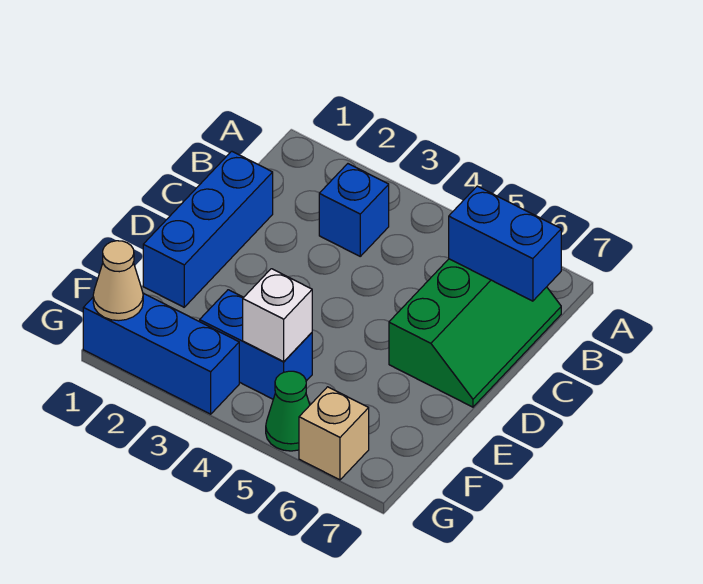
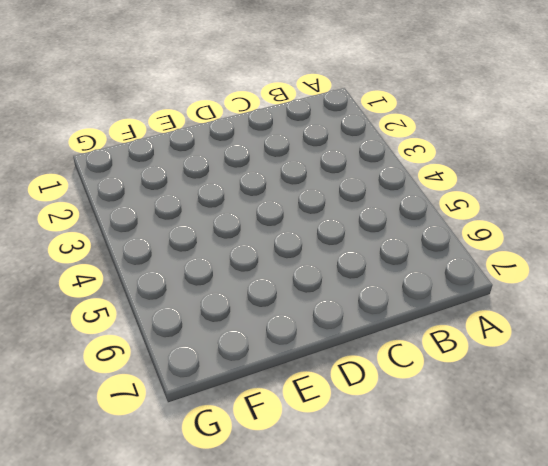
none -> blue brick B3 level 1
none -> green slope B6:D7 level 1 top 6

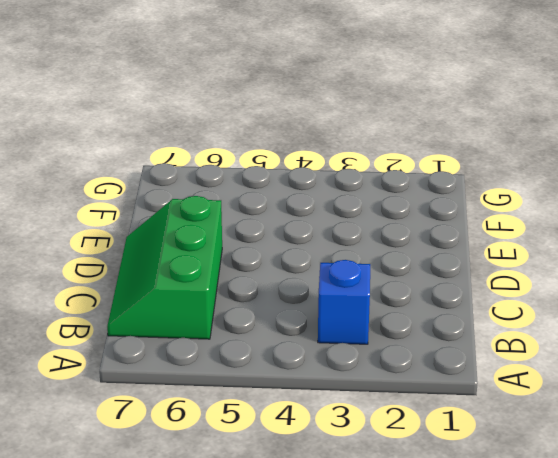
none -> blue brick C1:E1 level 1
none -> blue brick F3:F4 level 1

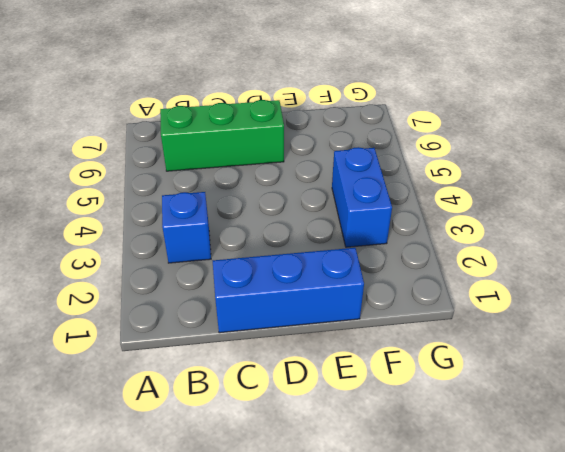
none -> blue brick G1:G3 level 1
none -> green cone G5 level 1

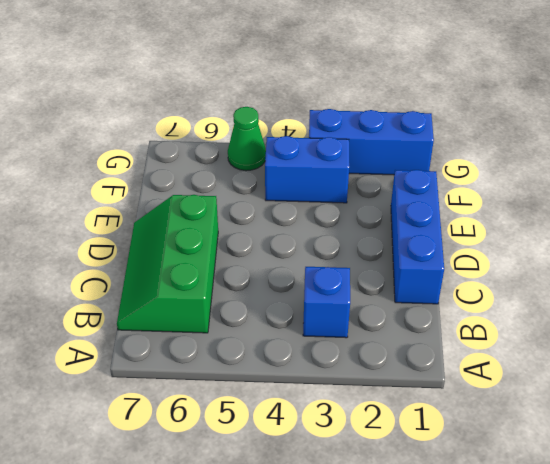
none -> tan brick G6 level 1
none -> blue brick B6:B7 level 2

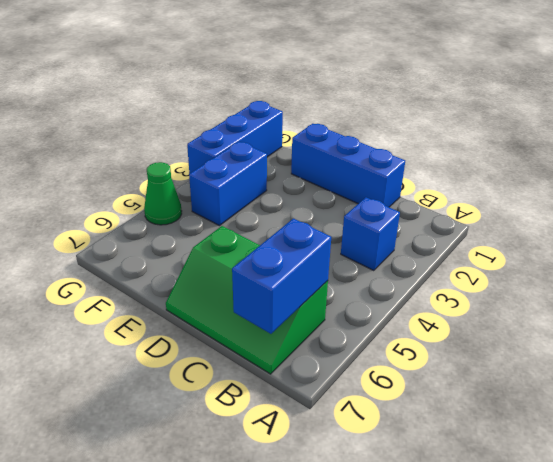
none -> tan brick G6 level 1
none -> white brick F4 level 2

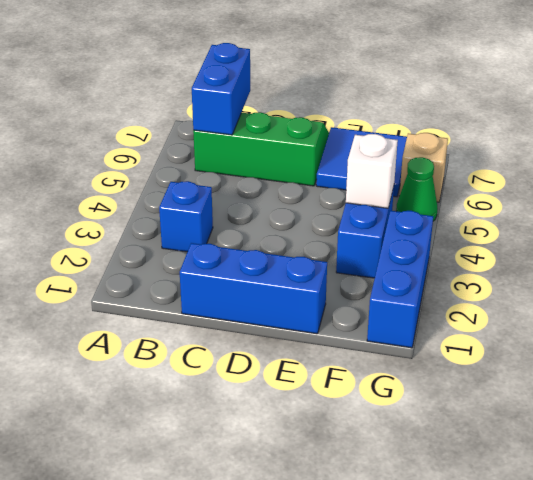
blue tile E6:F7 level 1 -> none
none -> tan cone G1 level 2

